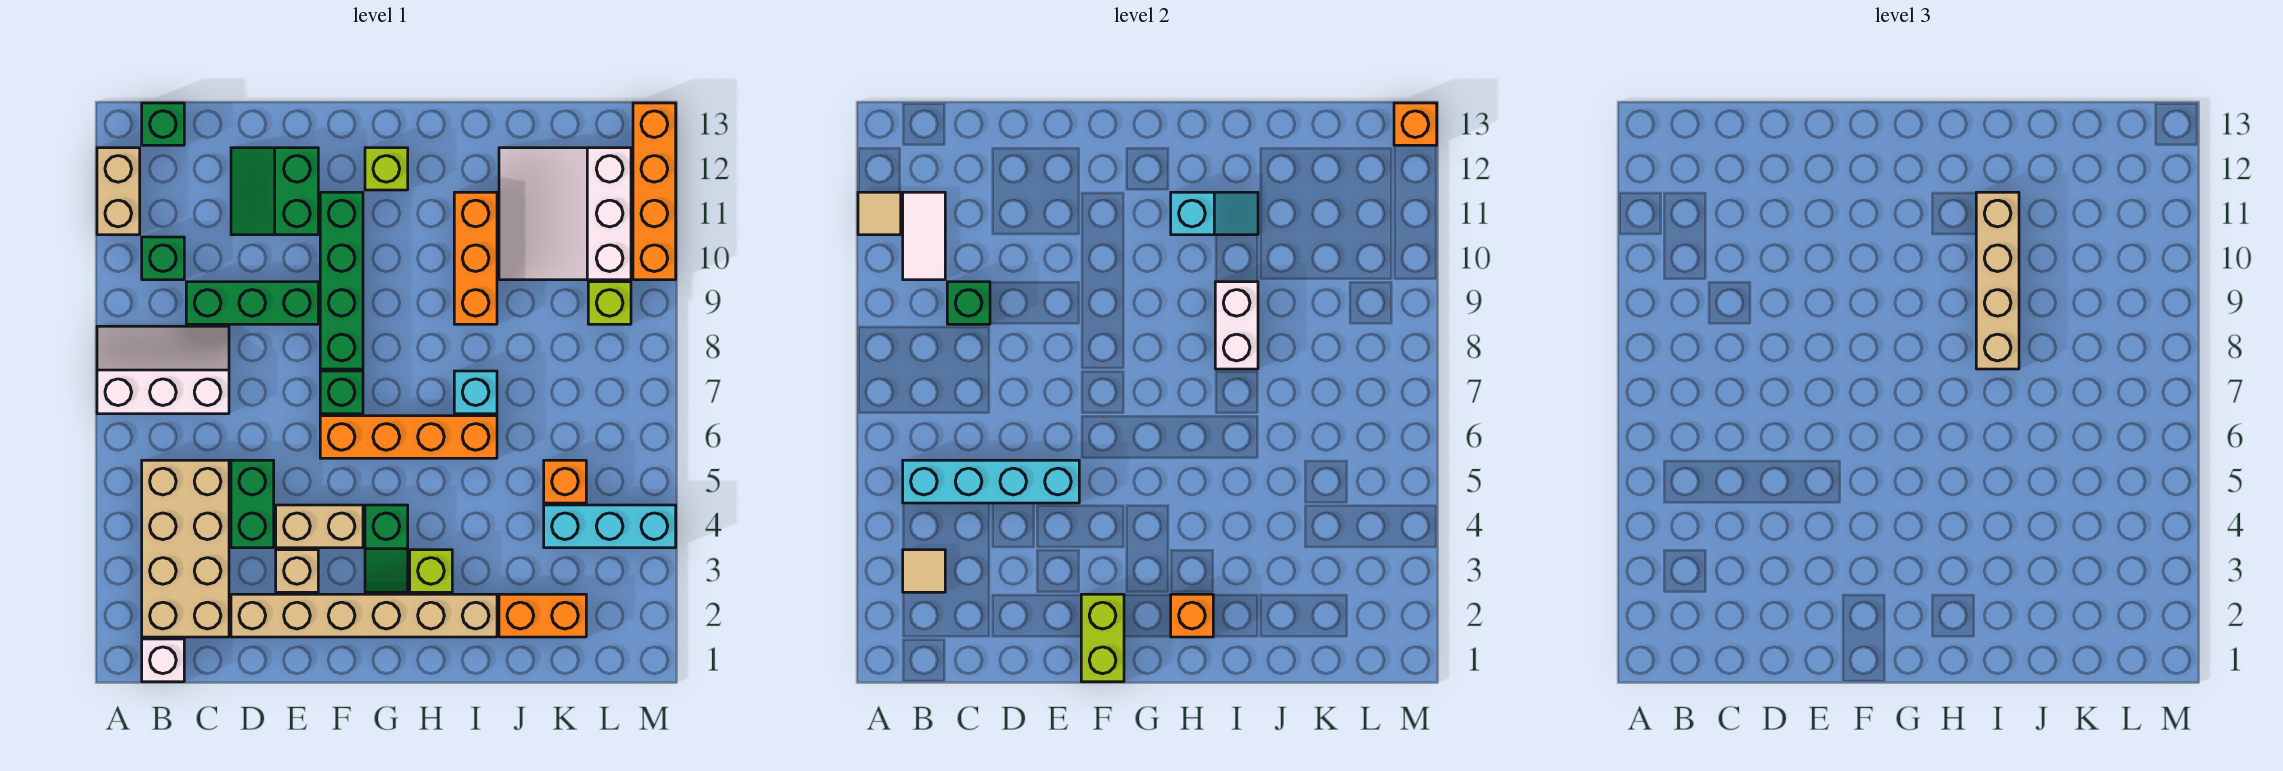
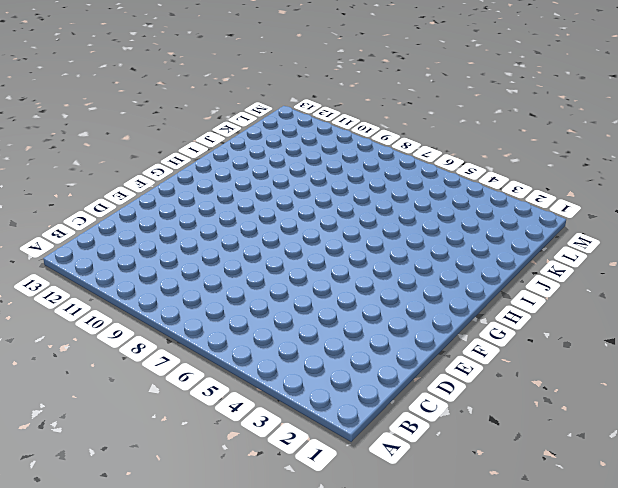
none -> white slope A7:C8 level 1 top 7
none -> tan brick A11:A12 level 1
none -> white brick B1 level 1
none -> tan brick B2:C5 level 1

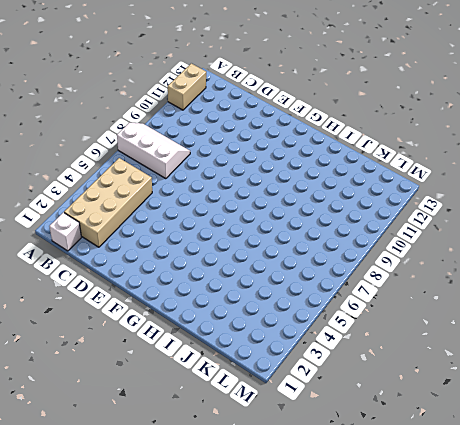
none -> green brick B10 level 1
none -> green brick B13 level 1
none -> green brick C9:E9 level 1
none -> tan brick D2:I2 level 1

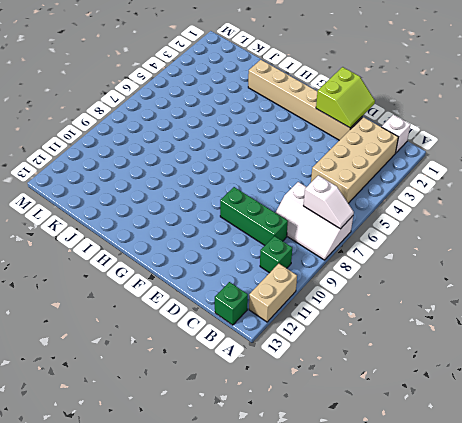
white slope A7:B7 level 2 top B -> none
lime slope D1:E2 level 2 top E -> none
none -> green brick D4:D5 level 1
none -> green slope D11:E12 level 1 top E
none -> tan brick E3 level 1
none -> tan brick E4:F4 level 1

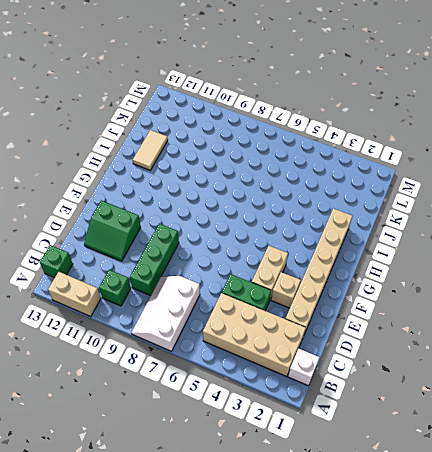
tan tile I12:J12 level 1 -> white slope J10:L12 level 1 top L
none -> orange brick F6:I6 level 1
none -> green brick F7 level 1
none -> green brick F8:F11 level 1
none -> green slope G3:G4 level 1 top 4

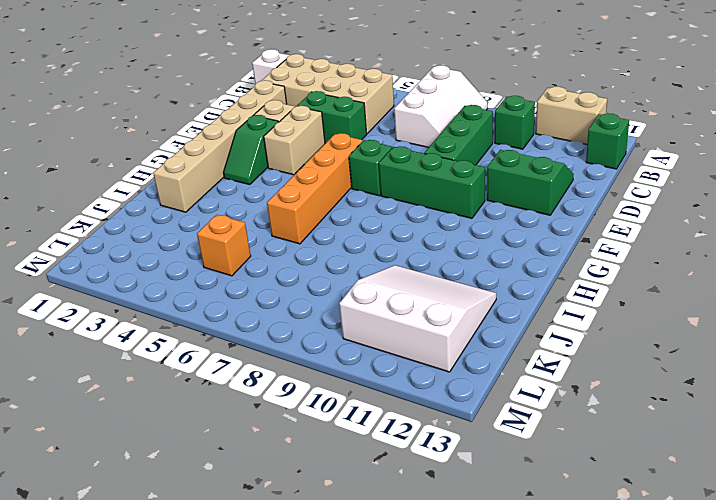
green slope F3:G3 level 1 top F -> green slope G3:G4 level 1 top 4
green brick F8:F10 level 1 -> green brick F8:F11 level 1
none -> lime brick G12 level 1
none -> lime brick H3 level 1
none -> cyan brick I7 level 1
none -> orange brick I9:I11 level 1

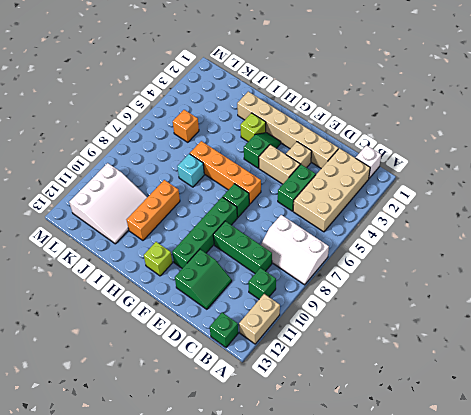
none -> orange brick J2:K2 level 1
none -> cyan brick K4:M4 level 1
none -> lime brick L9 level 1
none -> orange brick M10:M13 level 1

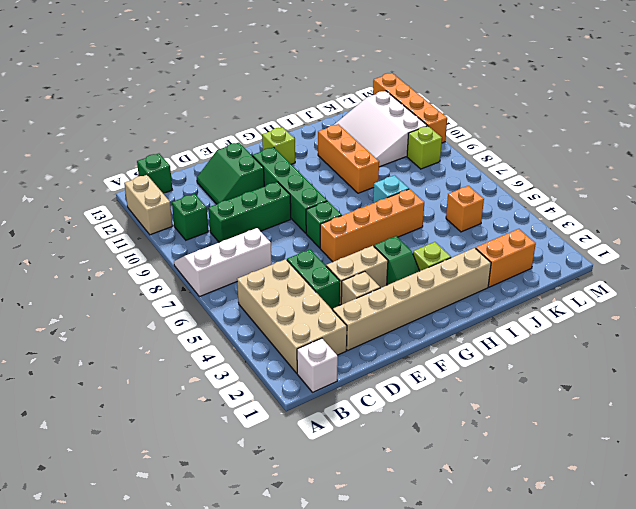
none -> cyan brick K4:M4 level 1
none -> tan tile A11 level 2
none -> tan tile B3 level 2
none -> cyan brick B5:E5 level 2

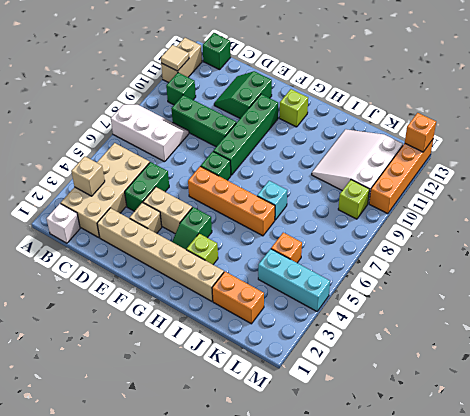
tan brick B3 level 2 -> tan tile B3 level 2
none -> orange brick I9:I11 level 1
none -> cyan brick B5:E5 level 2
none -> white tile B10:B11 level 2
none -> green brick C9 level 2

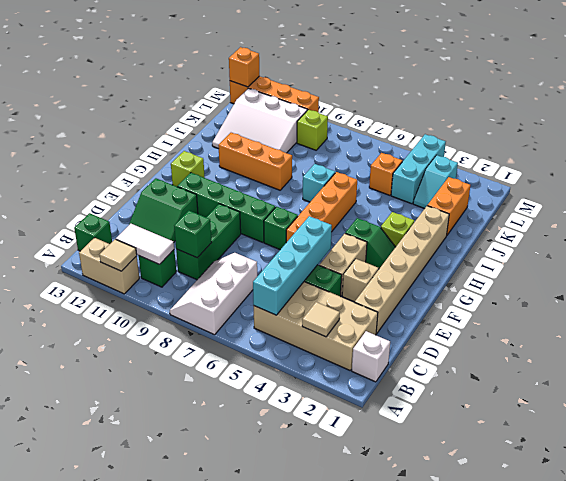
cyan slope K3:L3 level 1 top L -> cyan slope H11:I11 level 2 top H
none -> lime brick F1:F2 level 2
none -> orange brick H2 level 2
none -> white brick I8:I9 level 2
none -> tan brick I8:I11 level 3

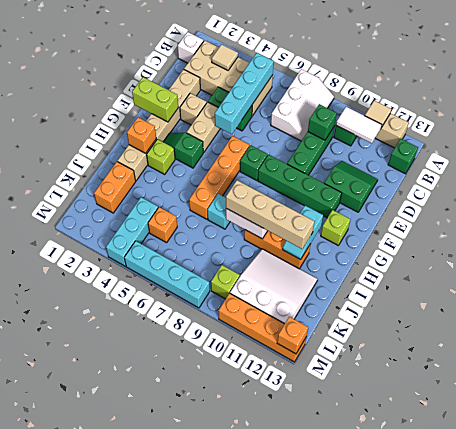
cyan brick M5:M8 level 1 -> none

